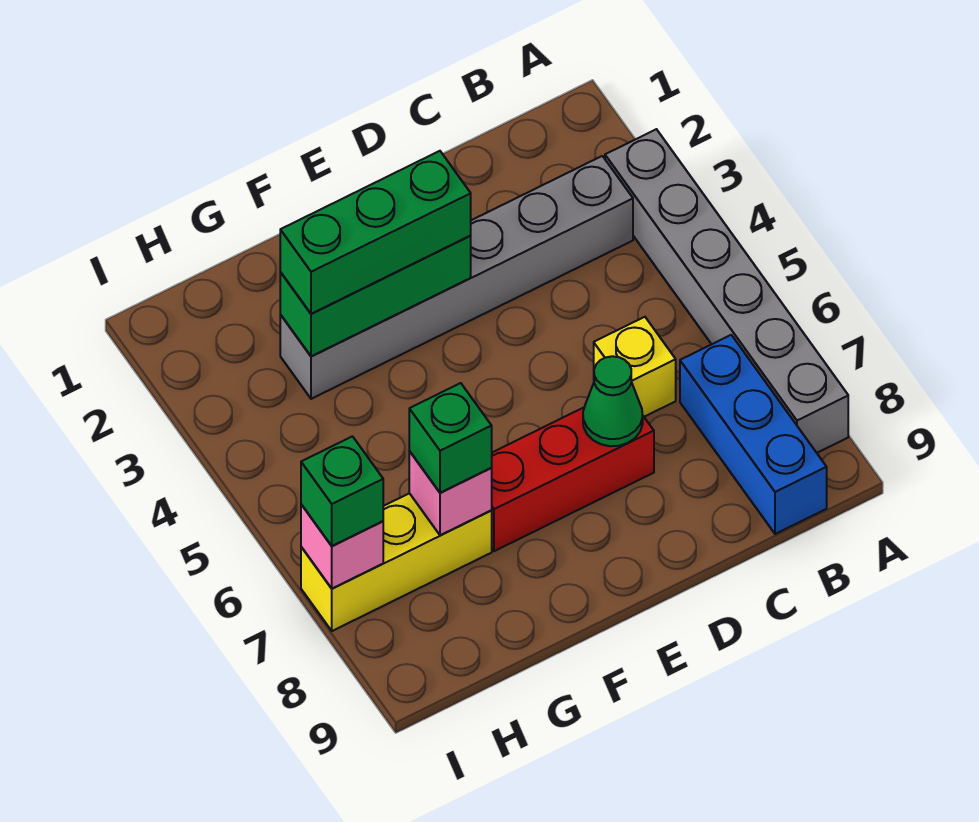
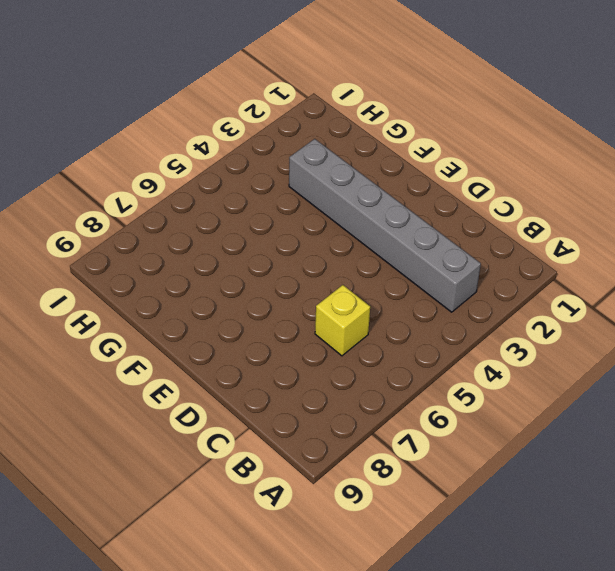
none -> grey brick A3:A8 level 1
none -> blue brick B7:B9 level 1
none -> red brick D7:F7 level 1

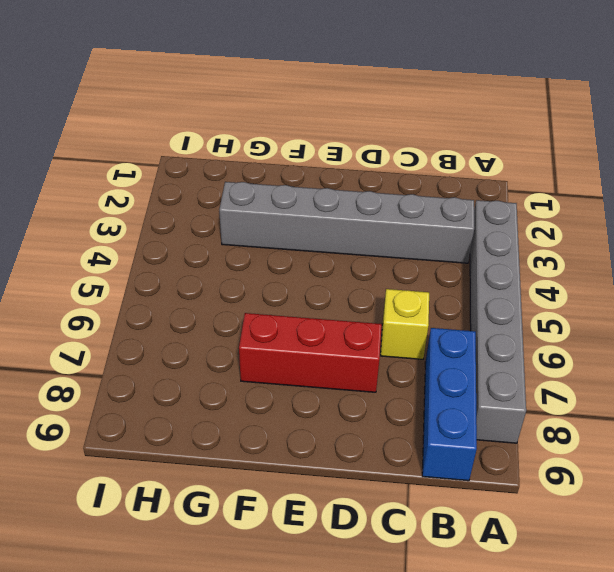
none -> yellow brick G7:I7 level 1
none -> green cone D7 level 2
none -> green brick E3:G3 level 2

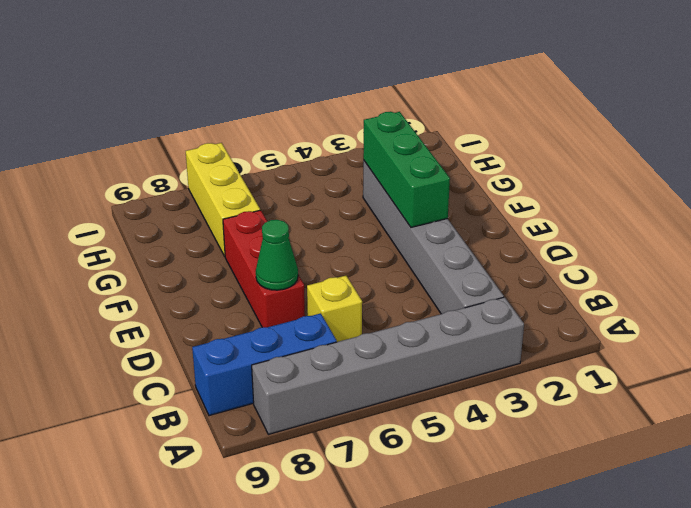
none -> pink brick G7 level 2
none -> pink brick I7 level 2
none -> green brick E3:G3 level 3

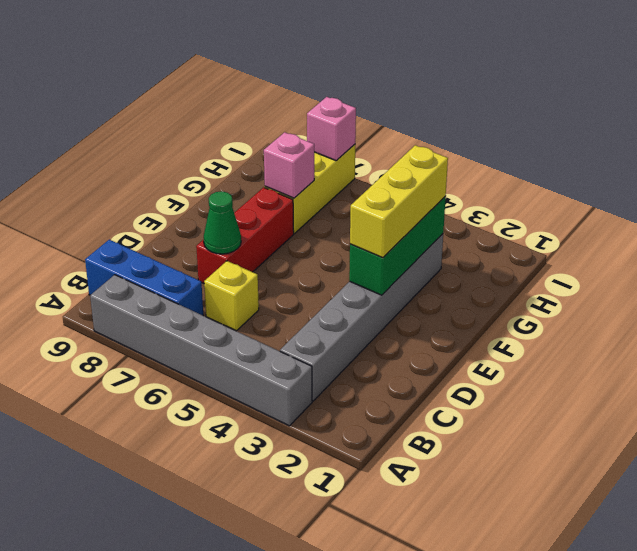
yellow brick E3:G3 level 3 -> green brick E3:G3 level 3
none -> green brick G7 level 3
none -> green brick I7 level 3

